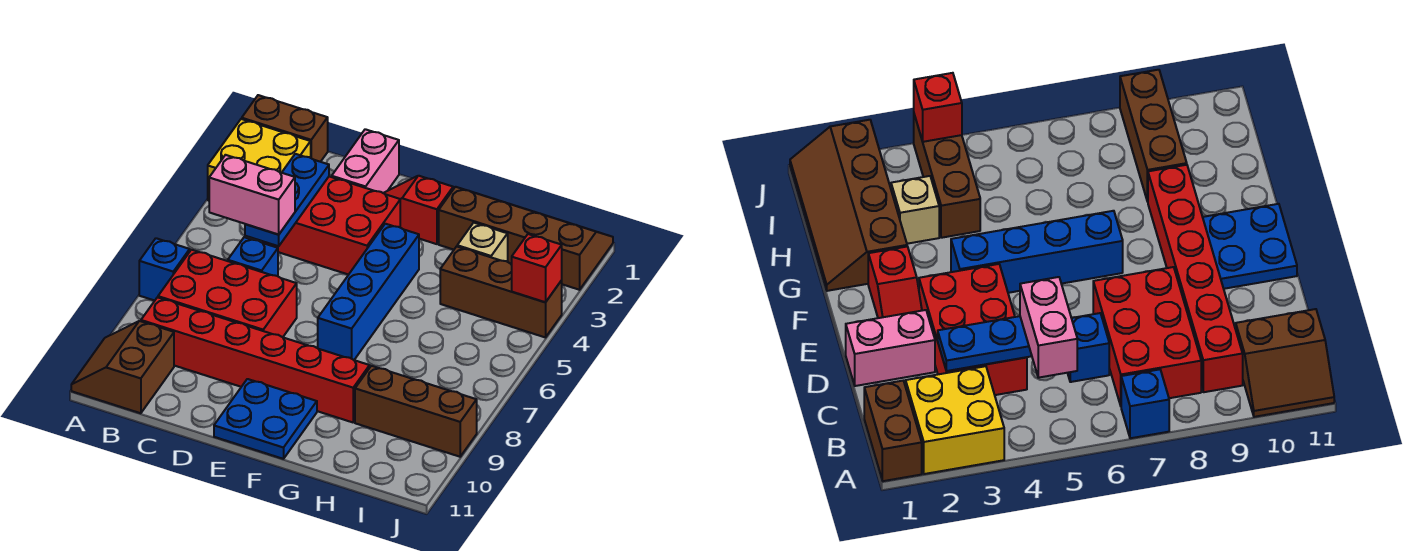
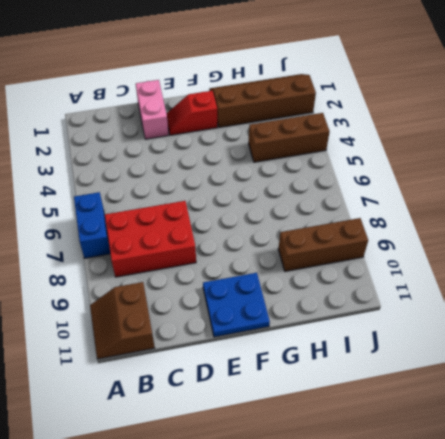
blue brick A6:A7 level 1 -> blue brick A7 level 1
none -> brown brick A1:B1 level 1
none -> yellow brick A2:B3 level 1
none -> red brick B9:G9 level 1

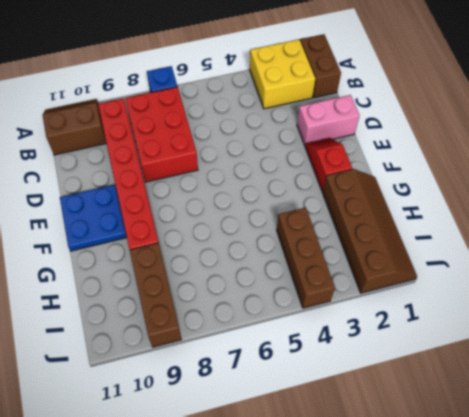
none -> red brick C3:E4 level 1
none -> blue brick C6 level 1
none -> blue brick F4:F7 level 1

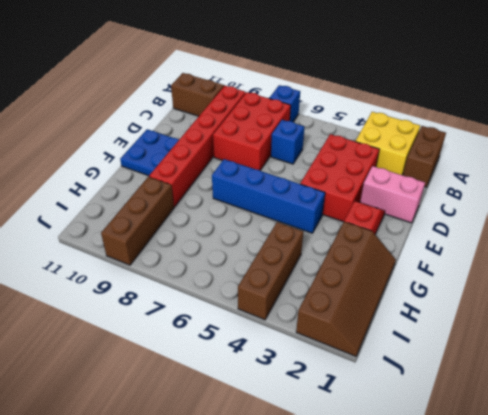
none -> tan brick H3 level 1
none -> blue plate C3:C5 level 2
none -> red brick J4 level 2

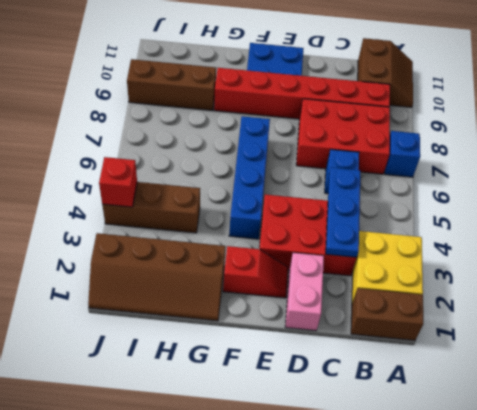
none -> tan brick H3 level 1
none -> pink brick B5:C5 level 3

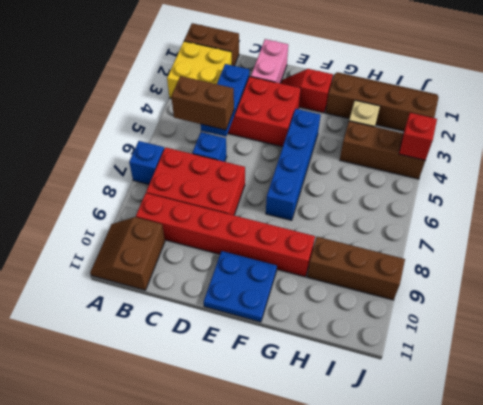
brown brick B5:C5 level 3 -> pink brick B5:C5 level 3

